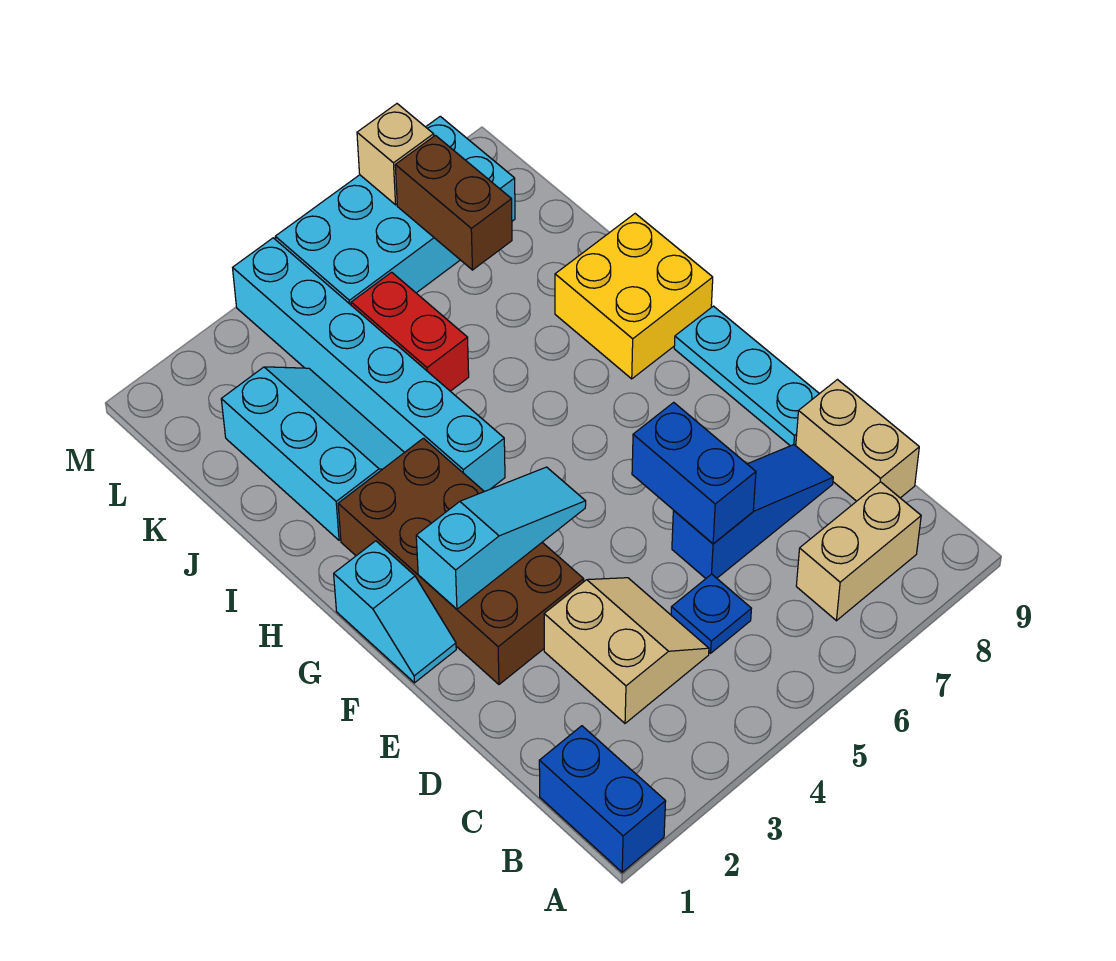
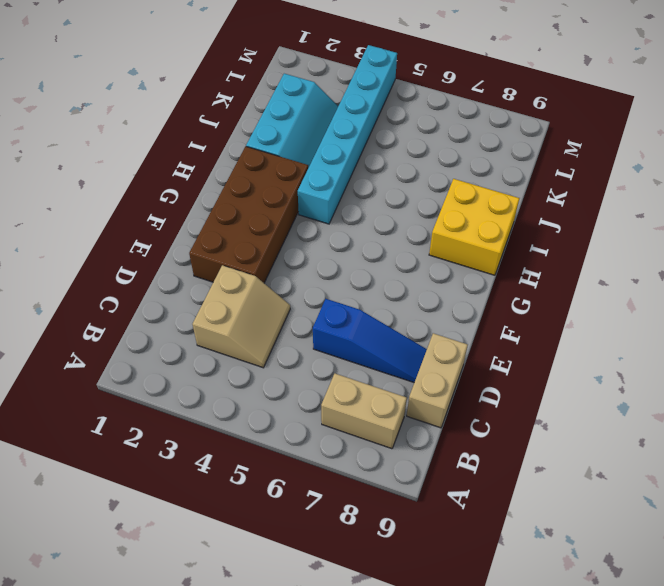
none -> blue brick A1:B1 level 1
none -> blue plate C5 level 1
none -> cyan plate E9:G9 level 1

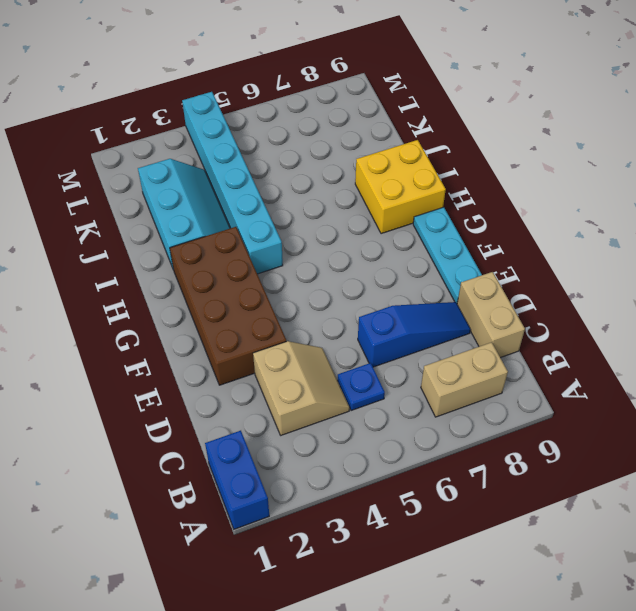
none -> cyan slope F1:G1 level 1 top G
none -> red brick J5:K5 level 1
none -> cyan brick L5:M8 level 1

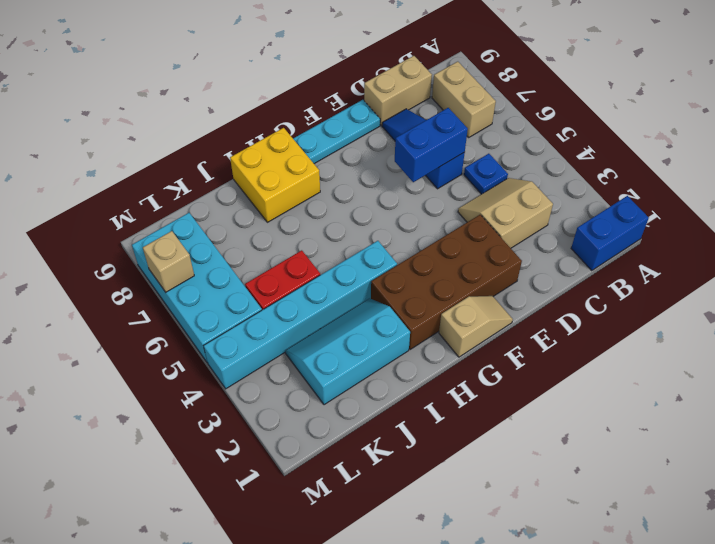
tan slope F1:G1 level 1 top G -> cyan slope F1:G1 level 1 top G
none -> cyan slope F2:F4 level 2 top 2
none -> brown brick K7:L7 level 2

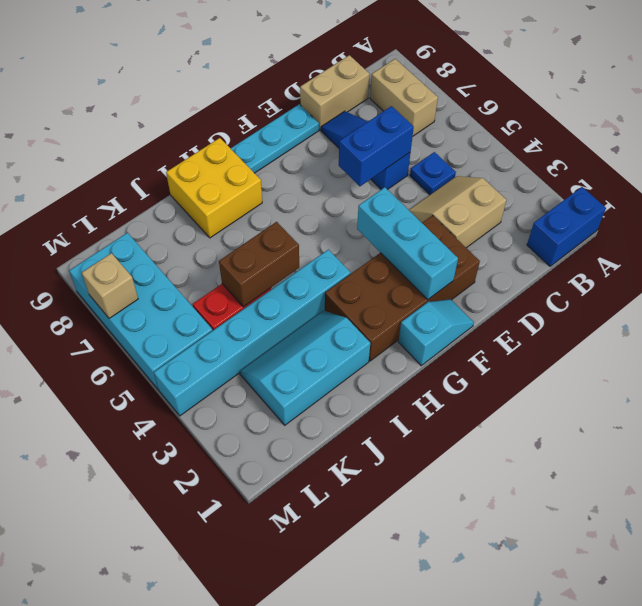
cyan brick F2:F4 level 2 -> cyan slope F2:F4 level 2 top 2
brown brick I5:J5 level 2 -> brown brick K7:L7 level 2

